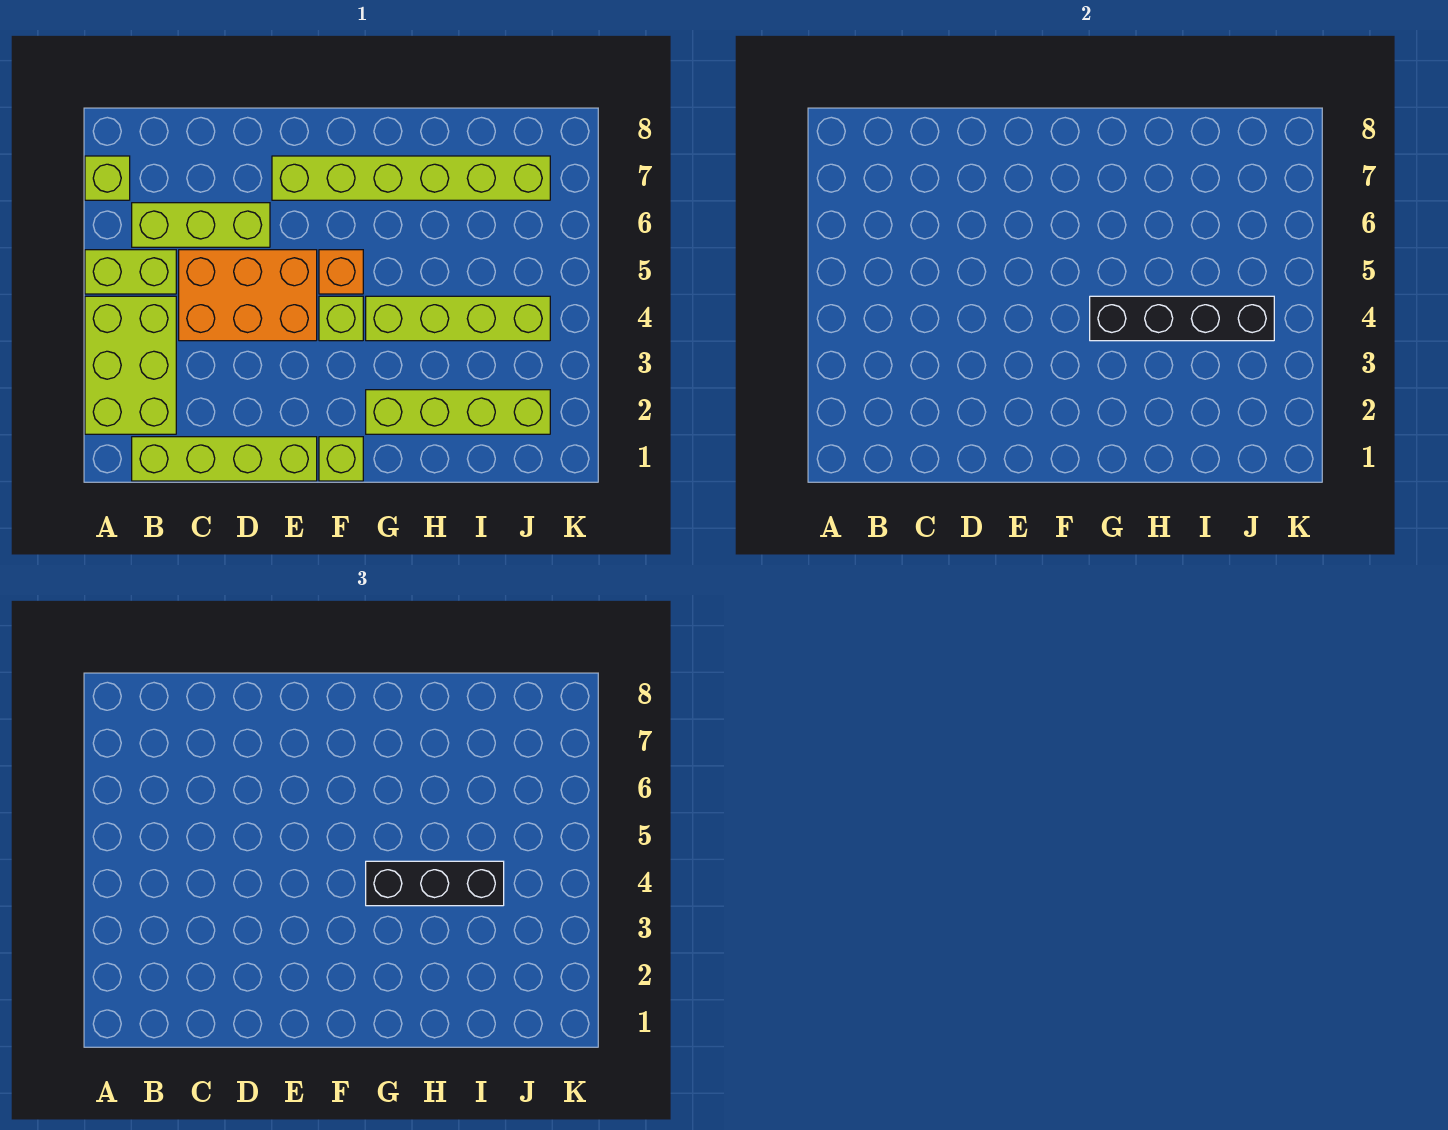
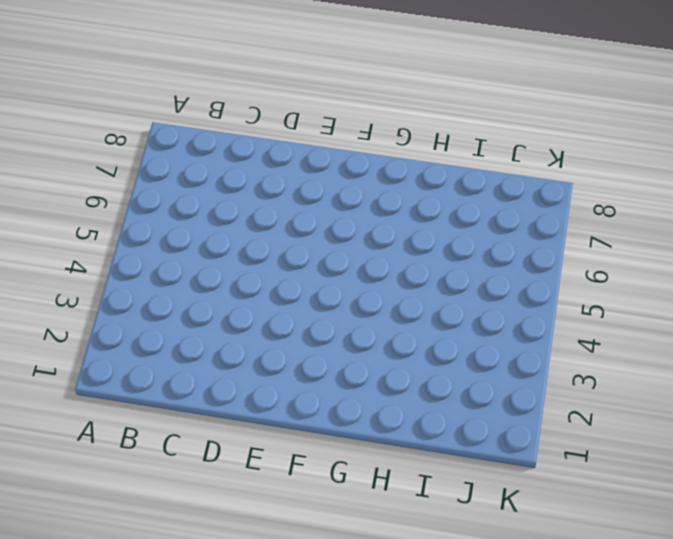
none -> lime brick A2:B4 level 1
none -> lime brick A5:B5 level 1
none -> lime brick A7 level 1

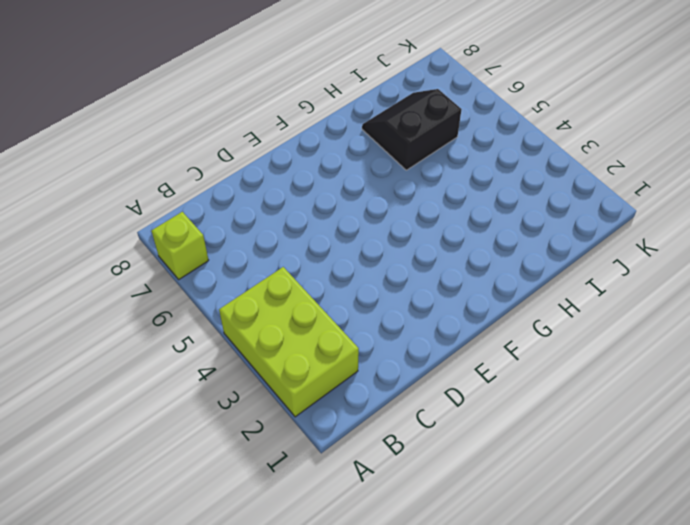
black slope H6:I7 level 1 top 6 -> lime brick E7:J7 level 1
none -> lime brick A5:B5 level 1
none -> lime brick B1:E1 level 1
none -> lime brick B6:D6 level 1

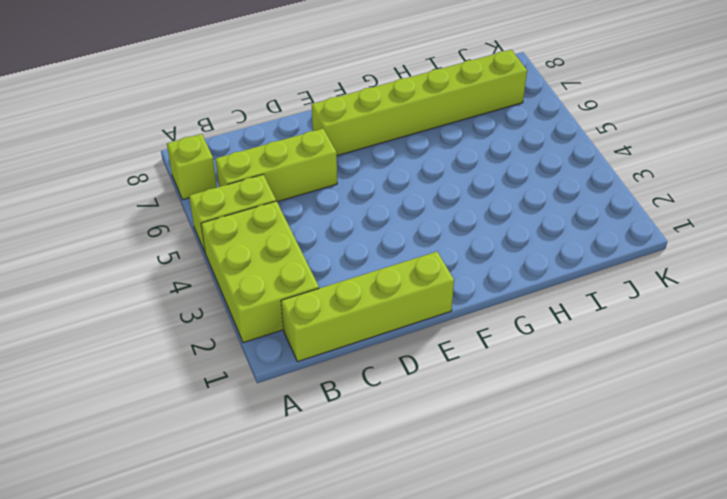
none -> orange brick C4:E5 level 1
none -> lime brick F1 level 1
none -> lime brick F4 level 1

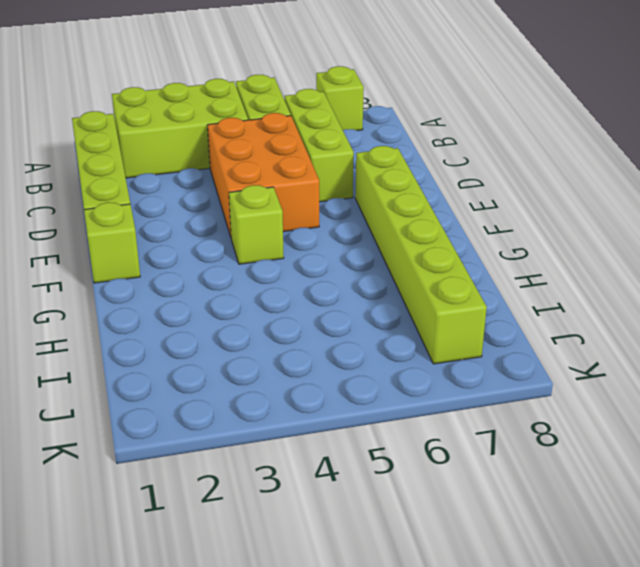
none -> orange brick F5 level 1
none -> lime brick G2:J2 level 1
none -> lime brick G4:J4 level 1

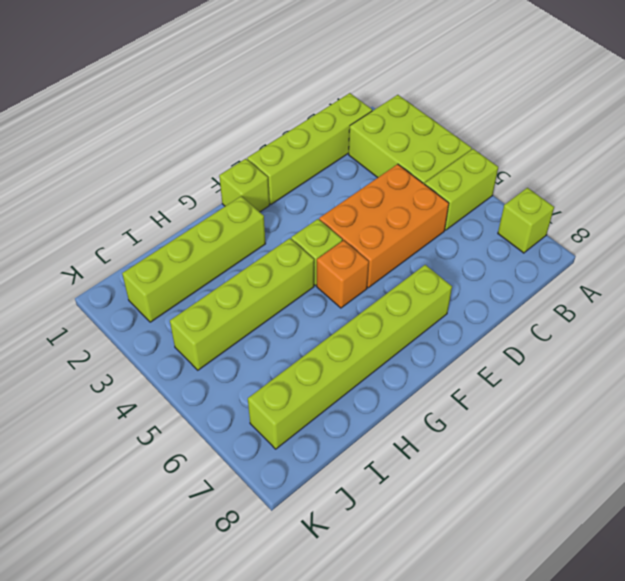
none -> lime brick B6:D6 level 1
none -> black brick G4:J4 level 2
none -> black brick G4:I4 level 3

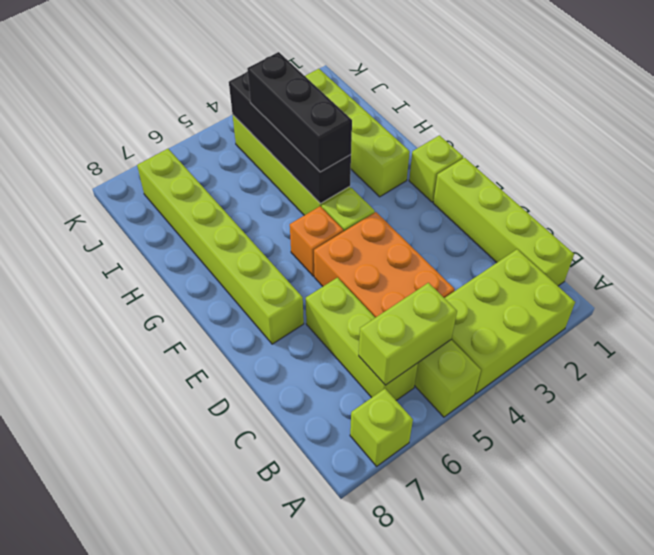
lime brick B5:B6 level 2 -> none

